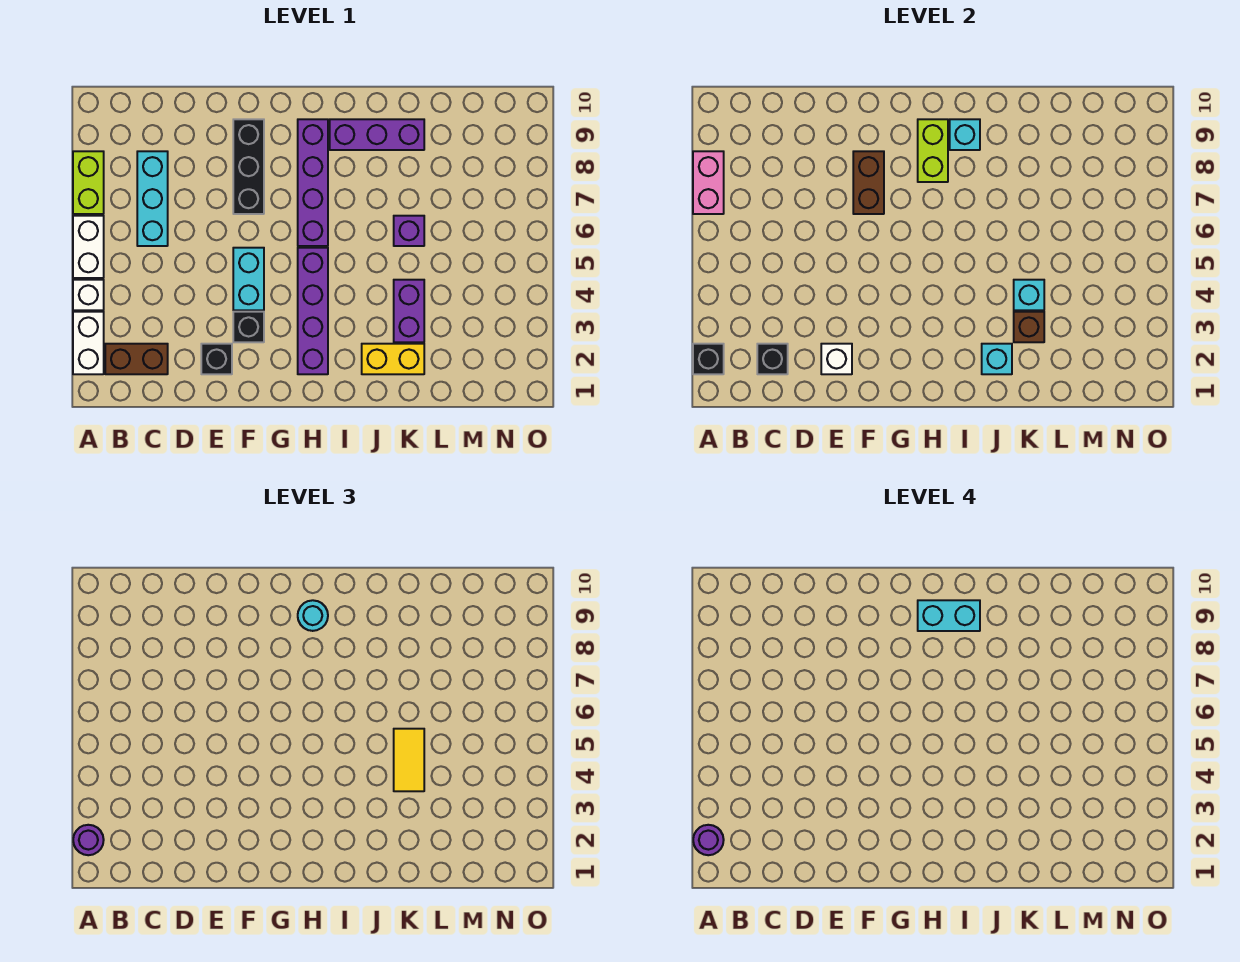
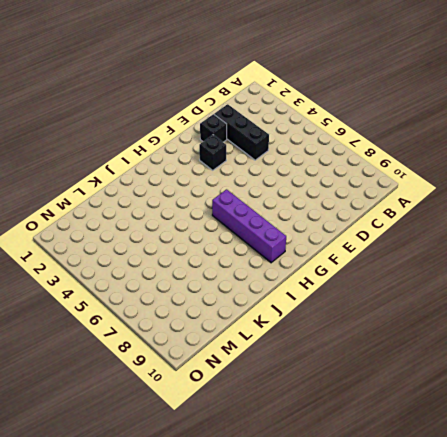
black brick D2:D4 level 1 -> black brick F7:F9 level 1
none -> white brick A2:A3 level 1
none -> white brick A4 level 1
none -> white brick A5:A6 level 1
none -> lime brick A7:A8 level 1

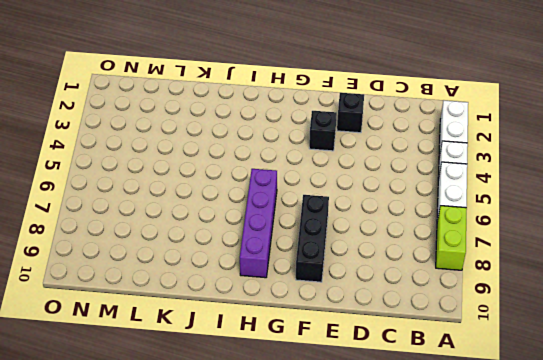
none -> brown brick B2:C2 level 1
none -> cyan brick C6:C8 level 1
none -> cyan brick F4:F5 level 1
none -> purple brick H2:H5 level 1

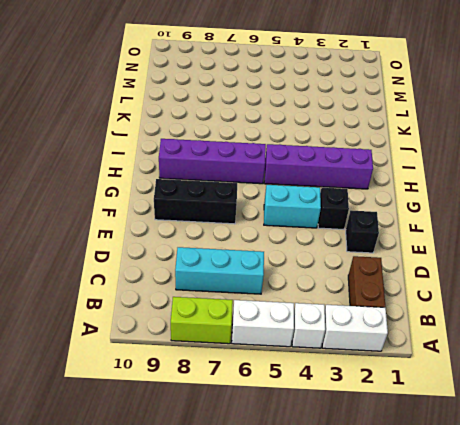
none -> purple brick I9:K9 level 1
none -> yellow brick J2:K2 level 1
none -> purple brick K3:K4 level 1
none -> purple brick K6 level 1

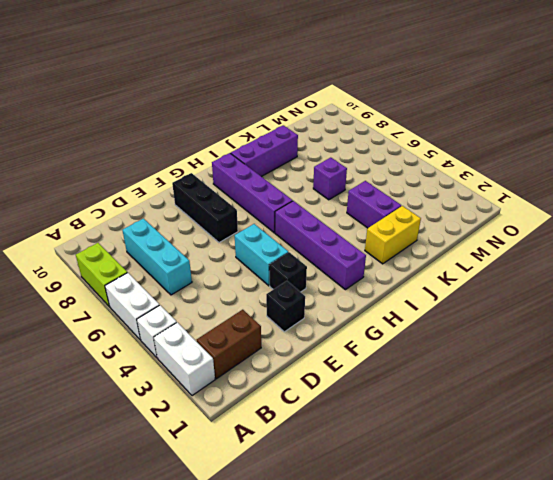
none -> black brick A2 level 2
none -> pink brick A7:A8 level 2
none -> black brick C2 level 2
none -> white brick E2 level 2

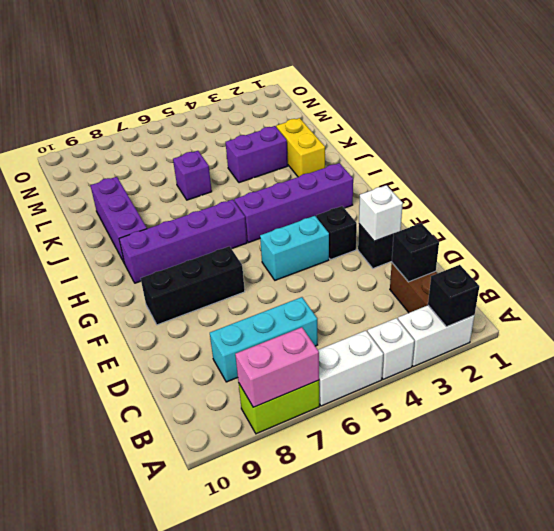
none -> brown brick F7:F8 level 2
none -> lime brick H8:H9 level 2
none -> cyan brick I9 level 2
none -> cyan brick J2 level 2

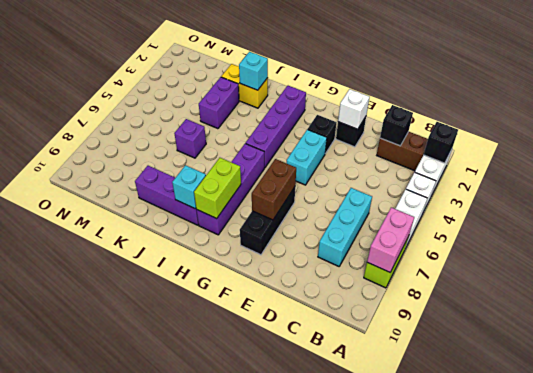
none -> brown brick K3 level 2
none -> cyan brick K4 level 2
none -> purple round brick A2 level 3
none -> cyan round brick H9 level 3

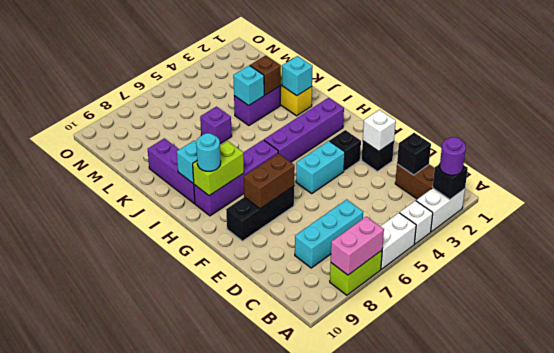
none -> yellow tile K4:K5 level 3
none -> purple round brick A2 level 4
none -> cyan brick H9:I9 level 4

